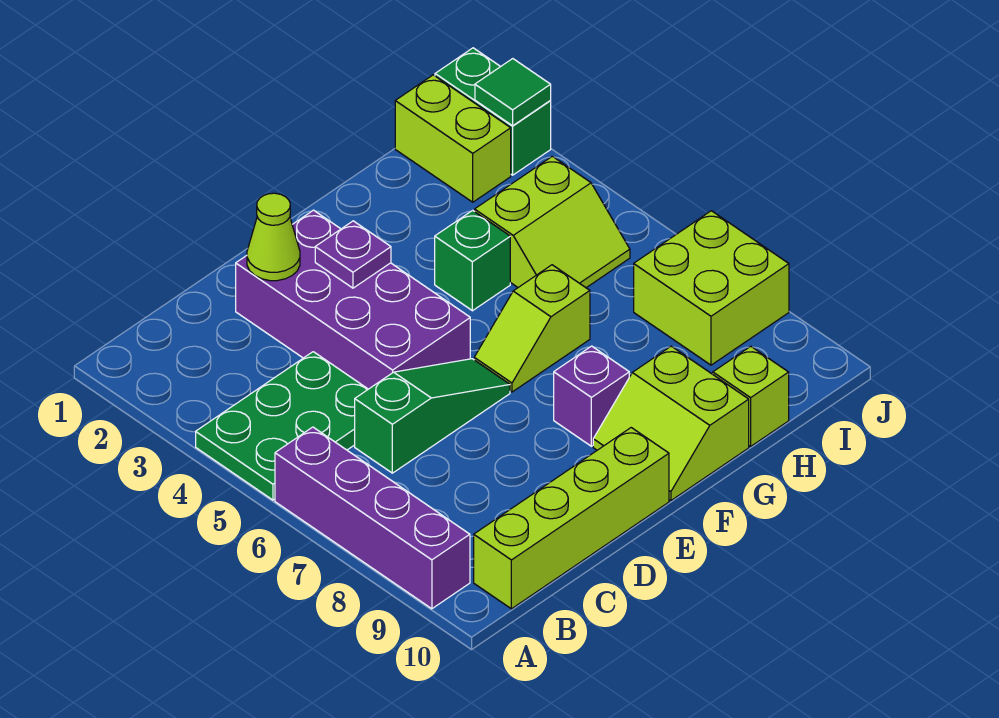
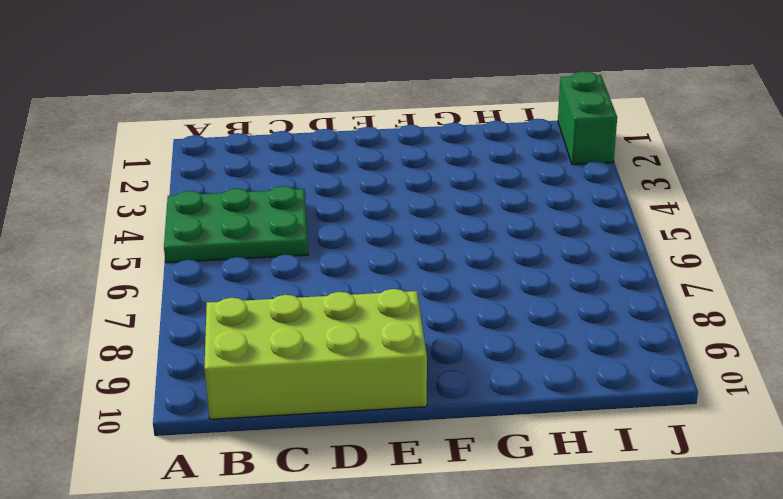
lime brick B9:E10 level 1 -> lime brick B10:E10 level 1
none -> purple brick A6:A9 level 1
none -> green slope C6:E6 level 1 top C
none -> purple brick D2:E5 level 1

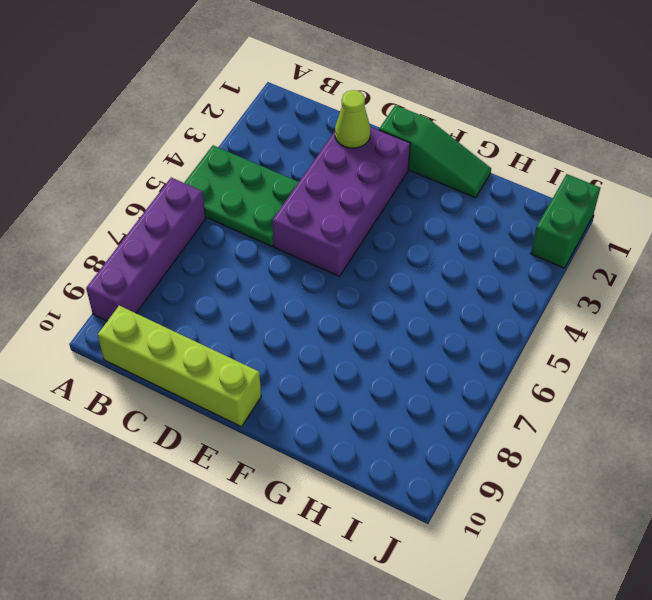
green slope E1:G1 level 1 top E -> green slope C6:E6 level 1 top C
none -> lime slope F6:G6 level 1 top G
none -> purple brick F8 level 1
none -> lime slope F9:G10 level 1 top G

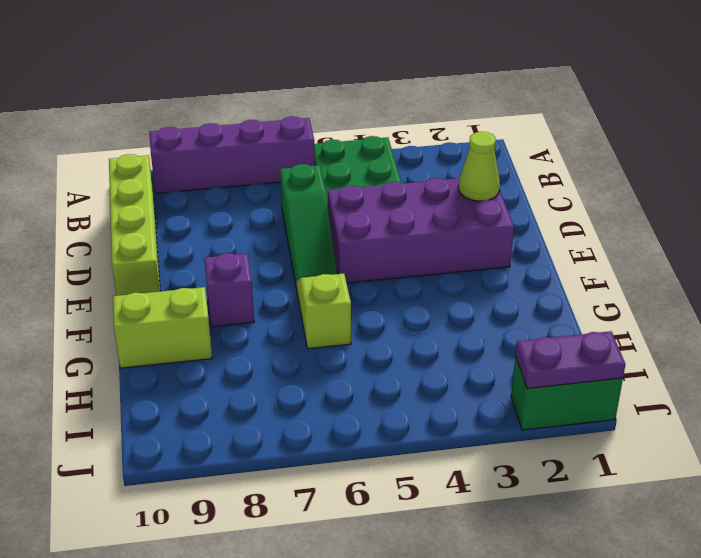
purple plate J1:J2 level 2 -> green tile J2 level 2
none -> green brick G4 level 1
none -> lime slope H4:I5 level 1 top 4
none -> lime brick H10 level 1

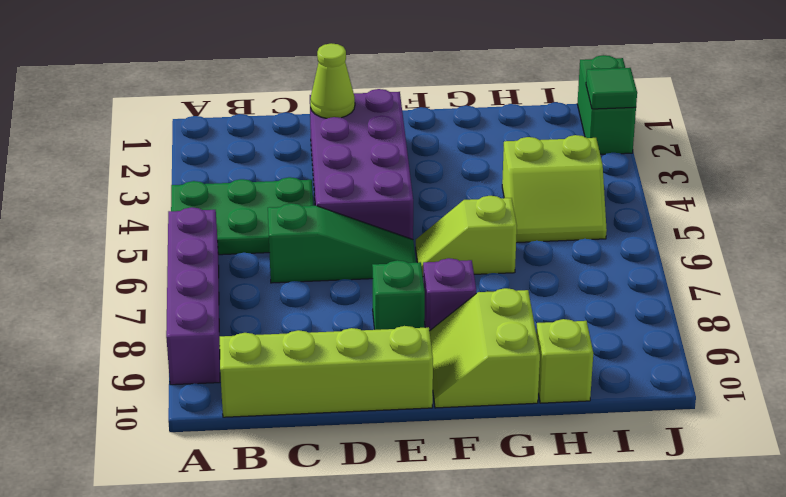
green brick E8 level 1 -> green brick G4 level 1
none -> lime brick I1:I2 level 1
none -> lime brick I7:J8 level 1
none -> purple plate E3 level 2

